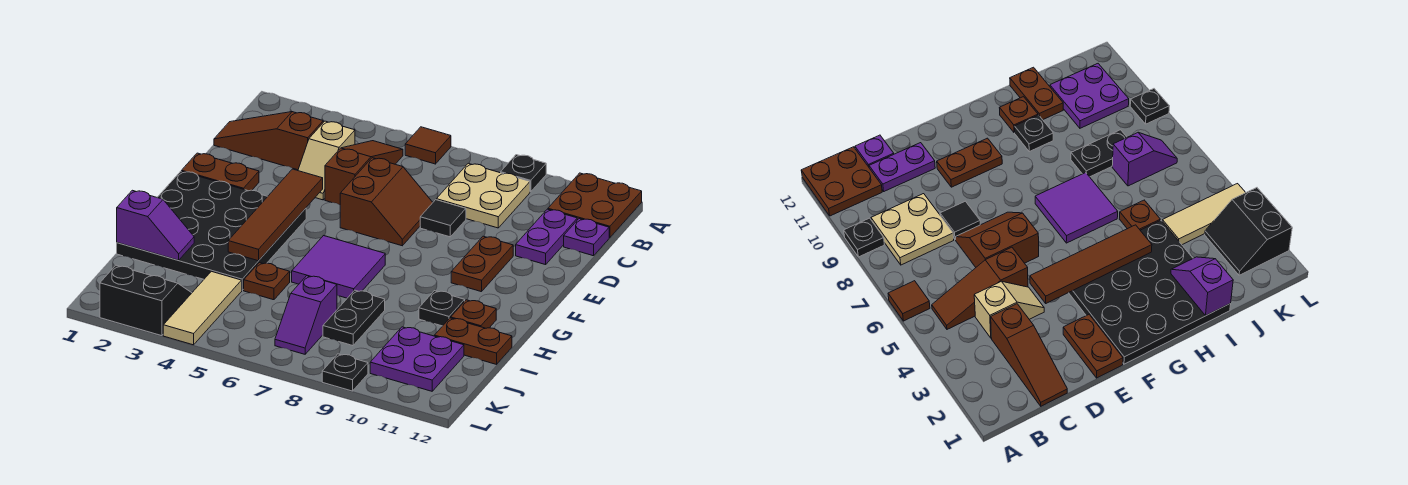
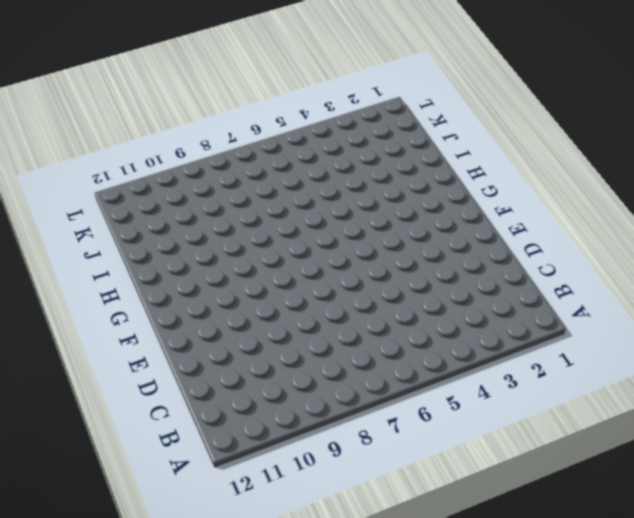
none -> brown tile A6 level 1
none -> black plate A9 level 1
none -> brown plate A11:B12 level 1

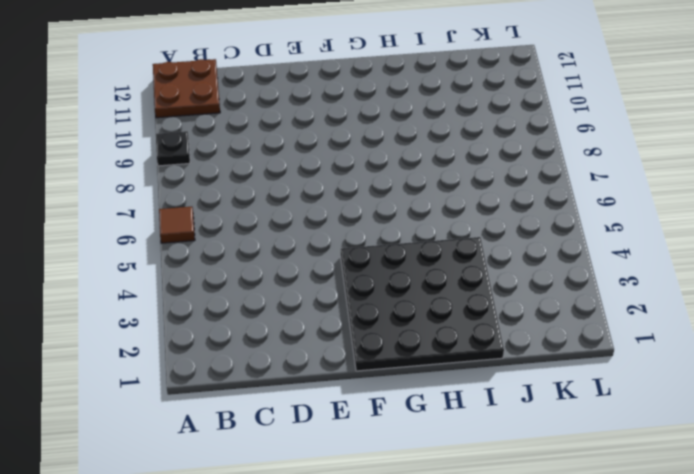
none -> brown slope B5:D5 level 1 top D
none -> tan plate B8:C9 level 1
none -> brown slope C1:C3 level 1 top 3

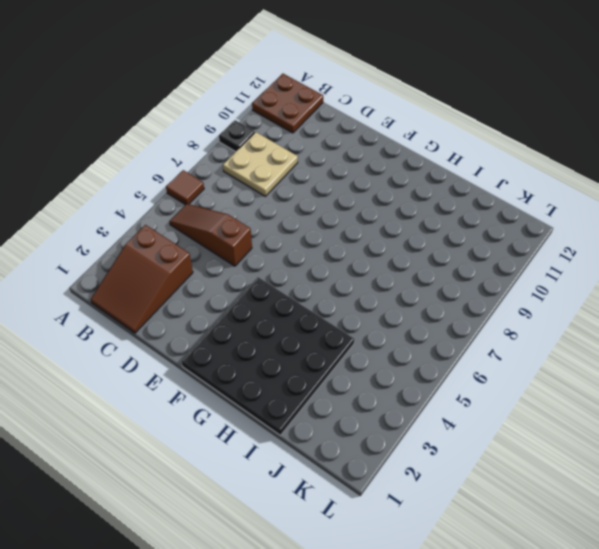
brown slope B1:C3 level 1 top 3 -> brown slope C1:C3 level 1 top 3
none -> tan slope C4:D4 level 1 top C
none -> purple plate C11:D11 level 1
none -> purple plate C12 level 1

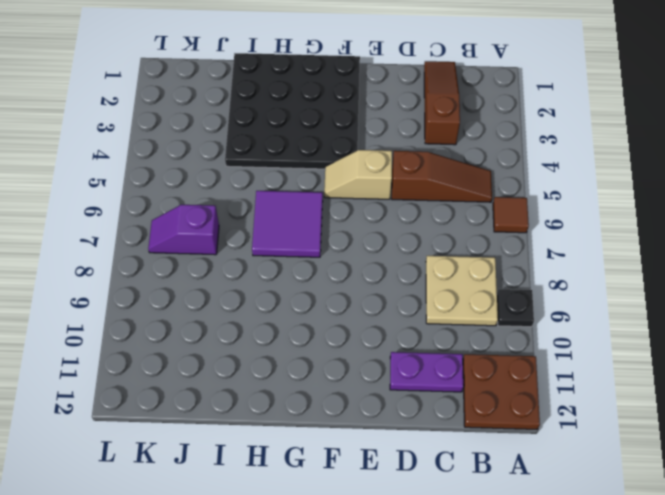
tan slope E5:F5 level 1 top E -> tan slope C4:D4 level 1 top C
none -> purple plate C12 level 1
none -> brown slope D6:E7 level 1 top 6
none -> black tile D8 level 1

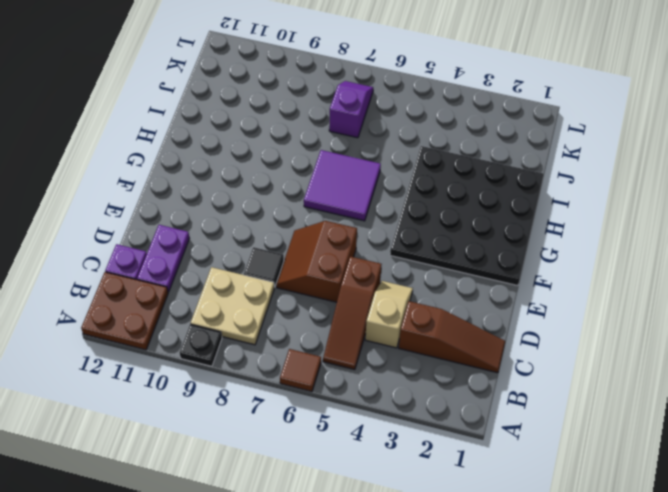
none -> brown plate E1:E2 level 1
none -> brown plate E10:F10 level 1
none -> black plate H10 level 1

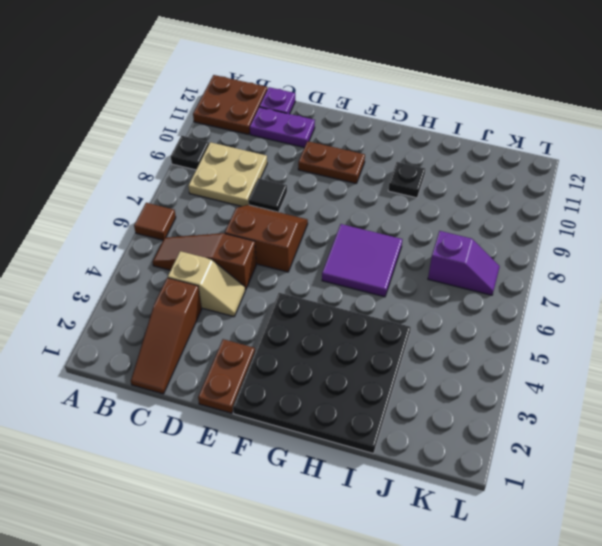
none -> brown plate H11 level 1
none -> brown plate I5 level 1
none -> black plate I8:J8 level 1

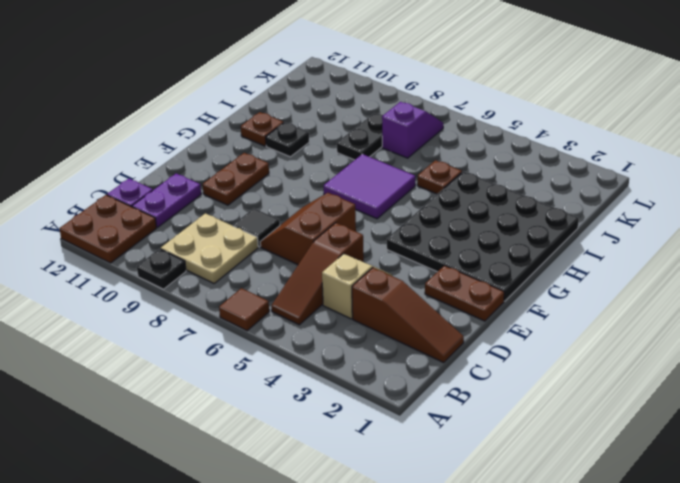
none -> brown plate I11:I12 level 1
none -> tan tile J4:L4 level 1
none -> purple plate J10:K11 level 1

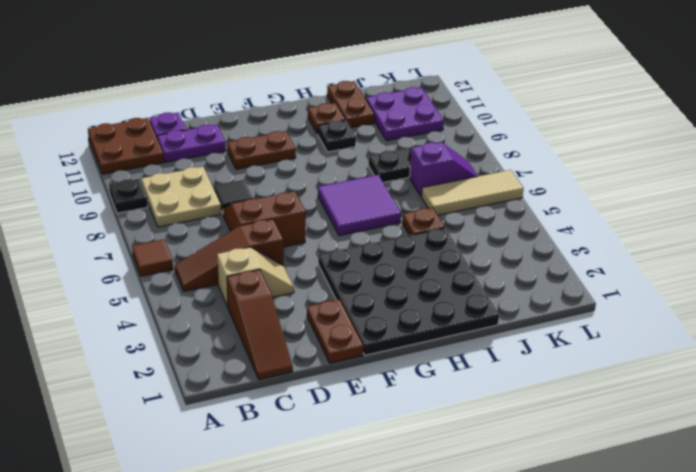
tan tile J6:L6 level 1 -> tan tile J4:L4 level 1
none -> black slope K2:L3 level 1 top L
none -> black plate L9 level 1
none -> brown tile E4:H4 level 2

